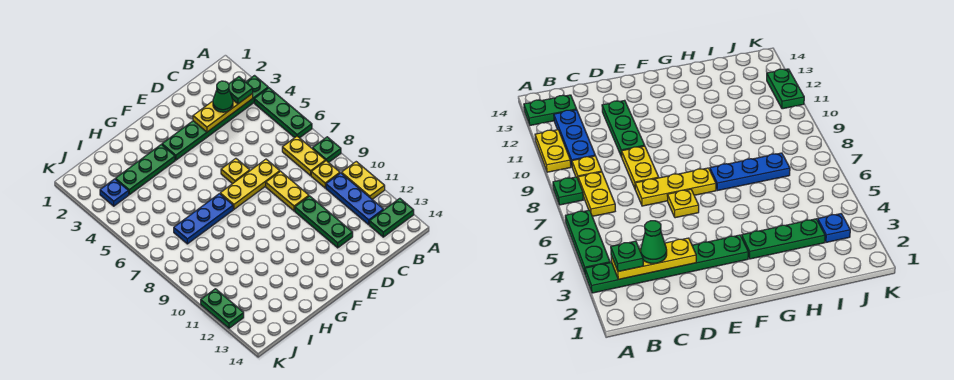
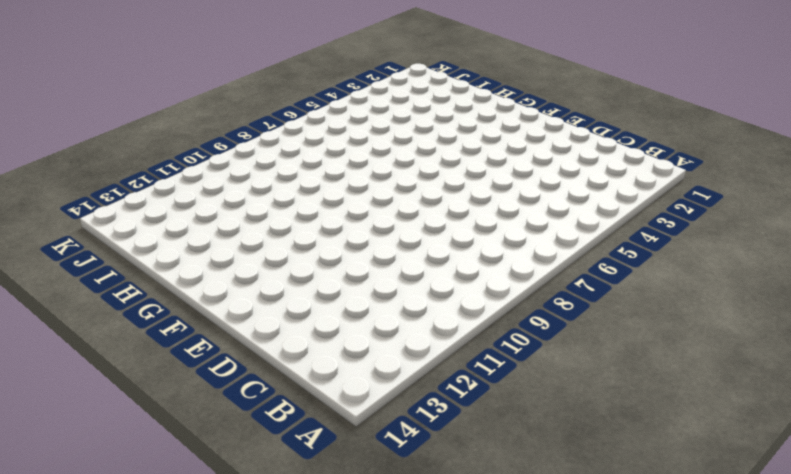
none -> green plate A3:F3 level 1
none -> green plate A4:A6 level 1
none -> green plate A8 level 1

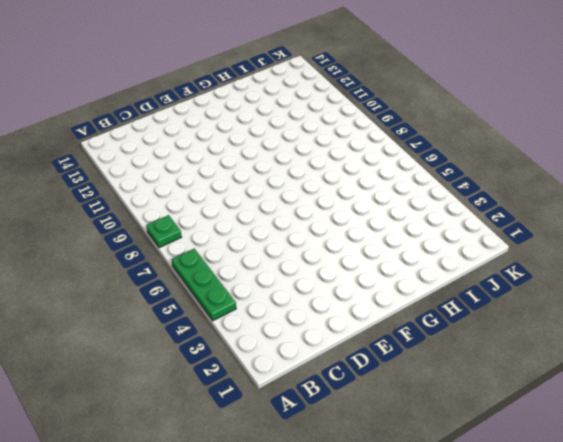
none -> green plate A3:F3 level 1
none -> yellow plate A10:A11 level 1
none -> green plate A13:B13 level 1

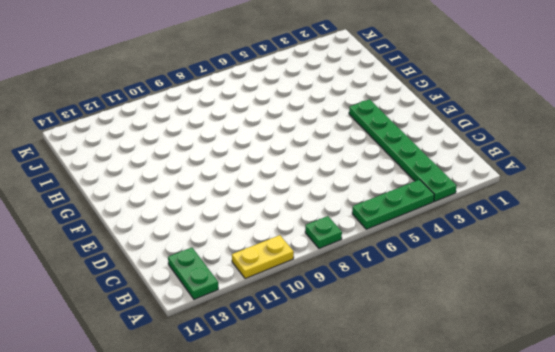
none -> yellow plate B7:B8 level 1
none -> yellow plate B9 level 1
none -> blue plate B10:B12 level 1

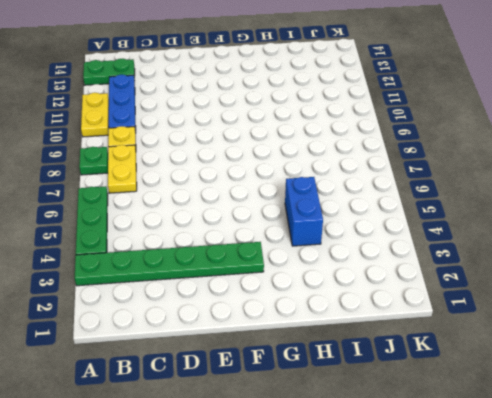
blue brick H4:H5 level 1 -> none
none -> yellow plate D7:F7 level 1
none -> yellow plate D8:D9 level 1
none -> green plate D10:D12 level 1

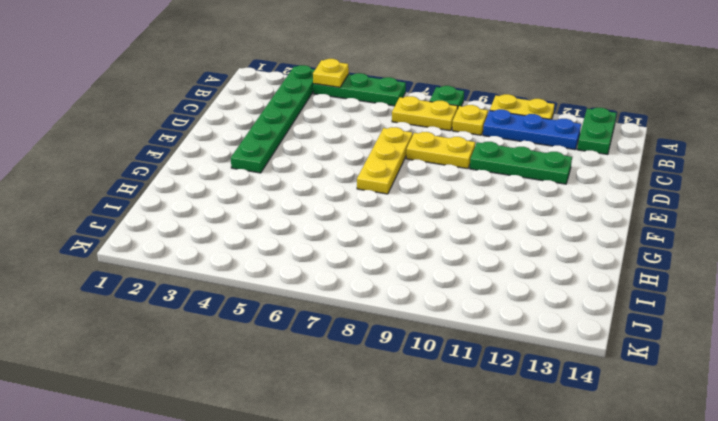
yellow plate A4 level 2 -> yellow plate E6 level 1
none -> green plate G3:I3 level 1
none -> blue plate G7:I7 level 1
none -> blue plate J3 level 1

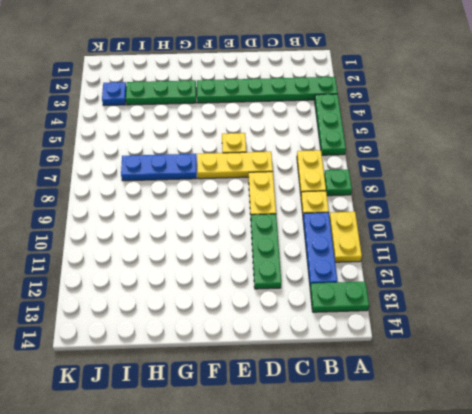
none -> green plate K11:K12 level 1
none -> yellow plate B3:D3 level 2
none -> green plate B3 level 3

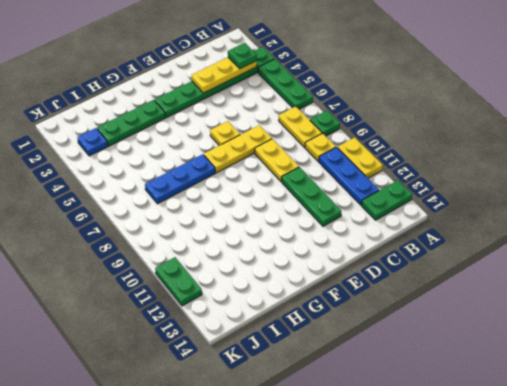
none -> green cone C3 level 3

